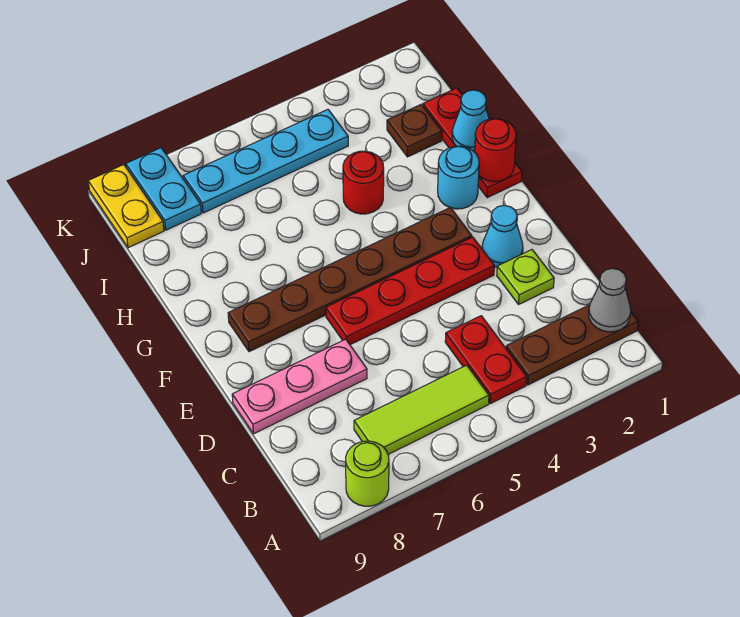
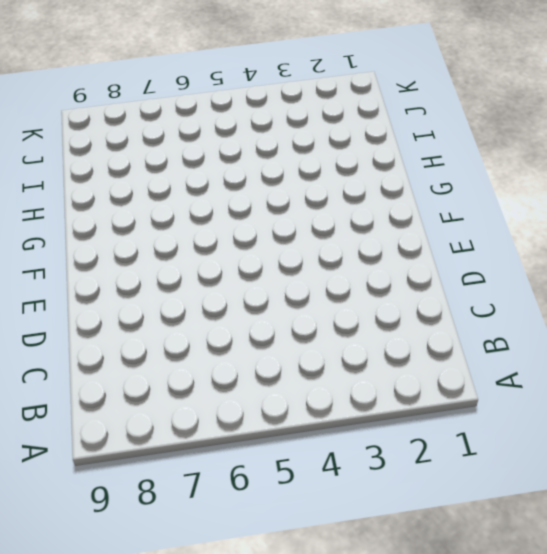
none -> lime round brick A8 level 1
none -> brown plate B1:B3 level 1
none -> red plate B4:C4 level 1

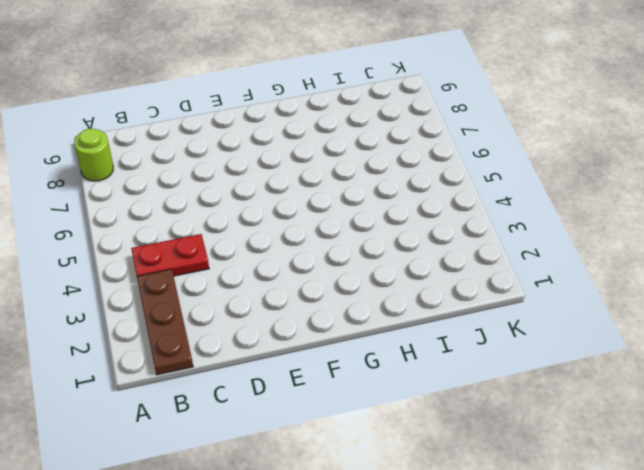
none -> lime tile B5:B7 level 1
none -> lime plate D2 level 1
none -> pink plate D7:D9 level 1

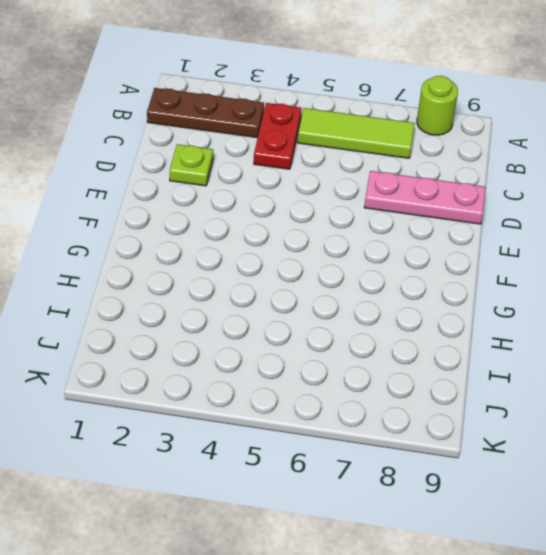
none -> cyan cone E2 level 1
none -> red plate E3:E6 level 1
none -> brown plate F3:F8 level 1

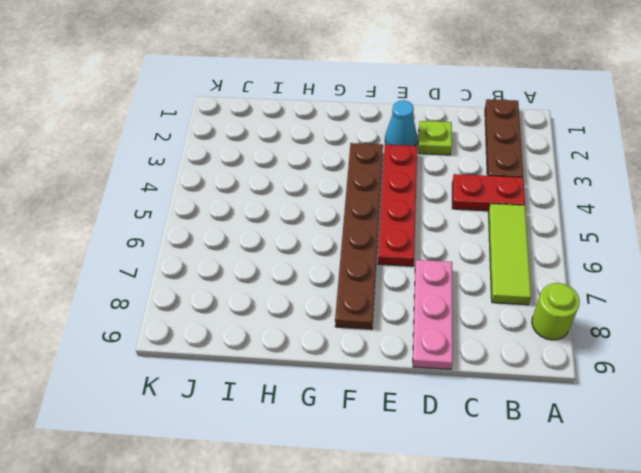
none -> red plate G1:I1 level 1
none -> cyan round brick G2 level 1
none -> red round brick H4 level 1

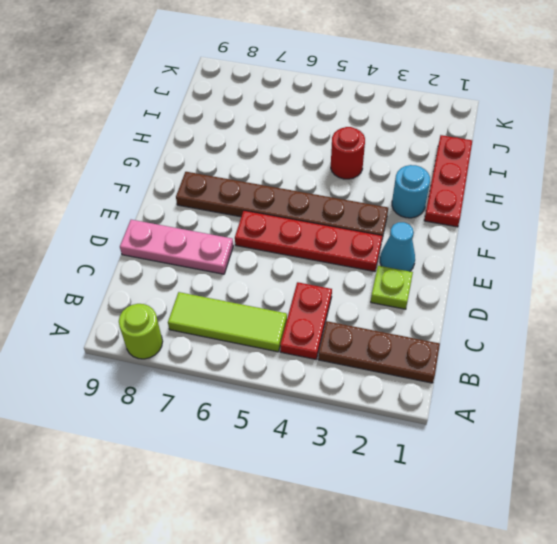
none -> brown plate I2 level 1
none -> cyan plate J4:J7 level 1
none -> cyan plate J8:K8 level 1

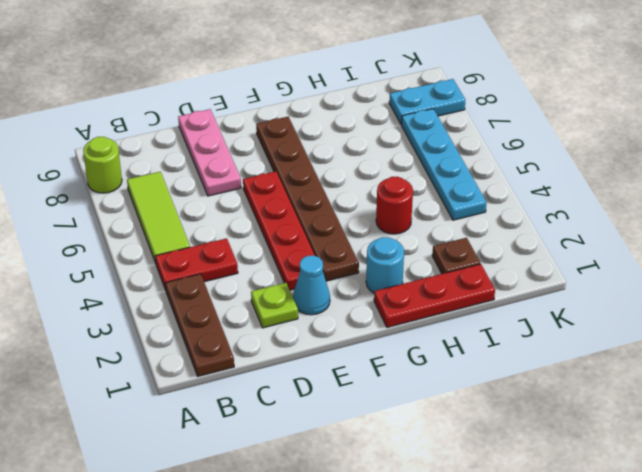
none -> yellow plate J9:K9 level 1
none -> grey cone B1 level 2
none -> red round brick G1 level 2

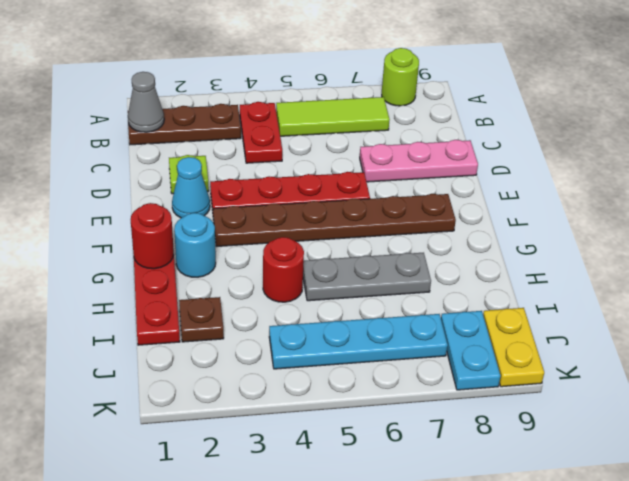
grey plate H5:H7 level 1 -> none
none -> cyan cone H1 level 2

